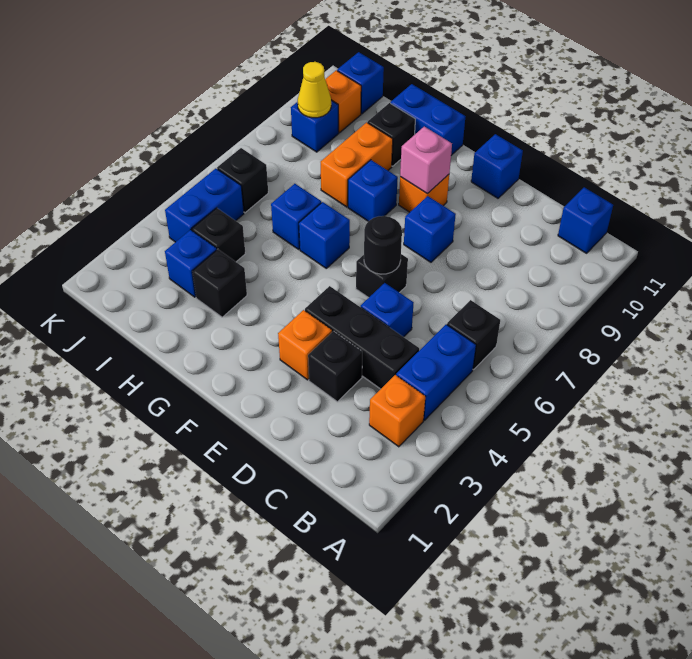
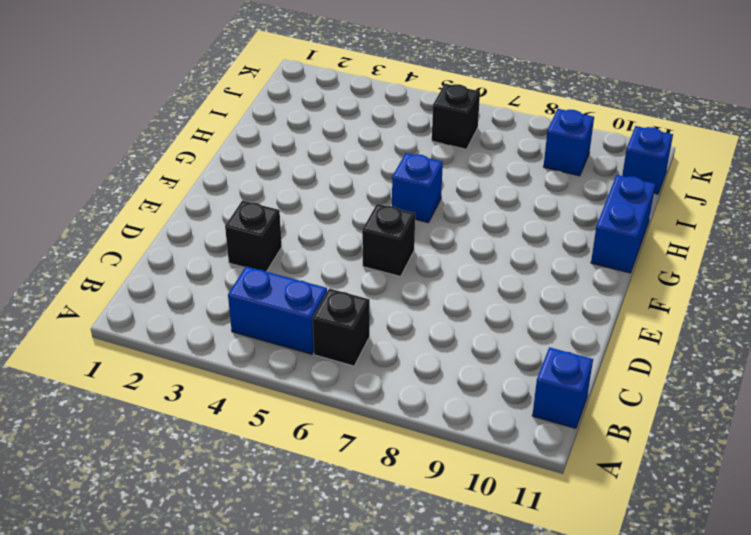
none -> orange brick B3 level 1
none -> black brick C4:E4 level 1
none -> blue brick D5 level 1

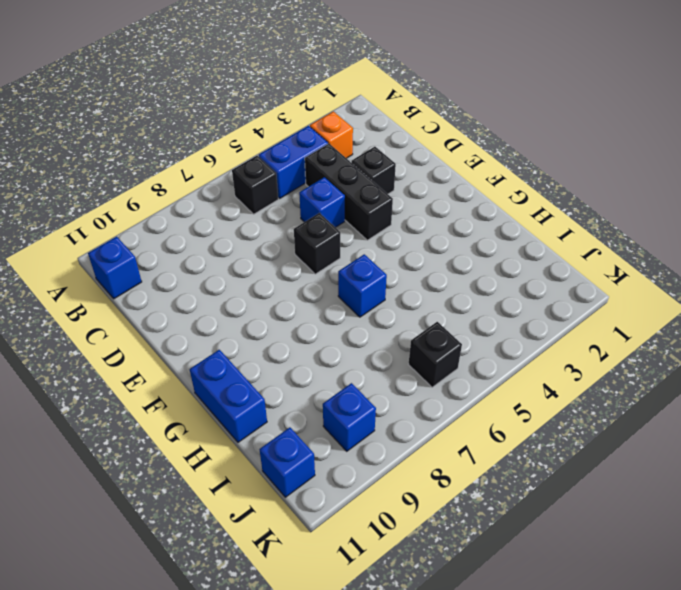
none -> orange brick E3 level 1
none -> blue brick E8 level 1
none -> blue brick E11 level 1

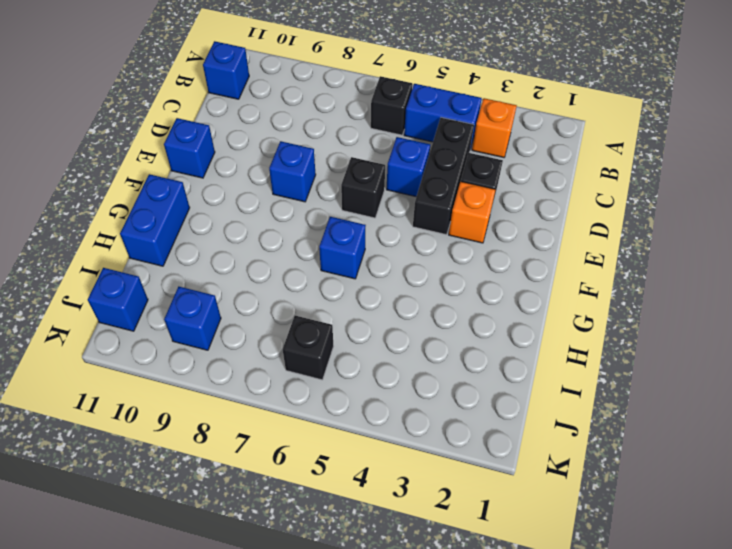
none -> orange brick F9 level 1
none -> blue brick G8 level 1
none -> black brick H3 level 1

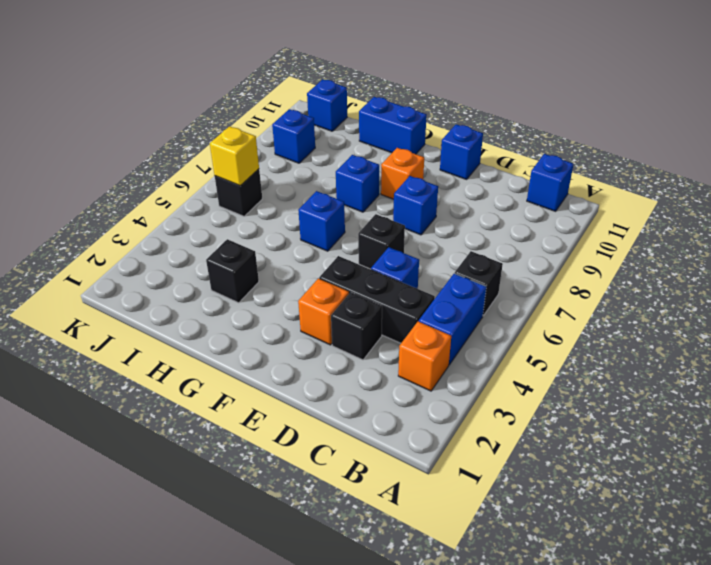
yellow brick J6 level 2 -> none
none -> blue brick H6 level 1
none -> orange brick H8:H9 level 1
none -> black brick H10 level 1

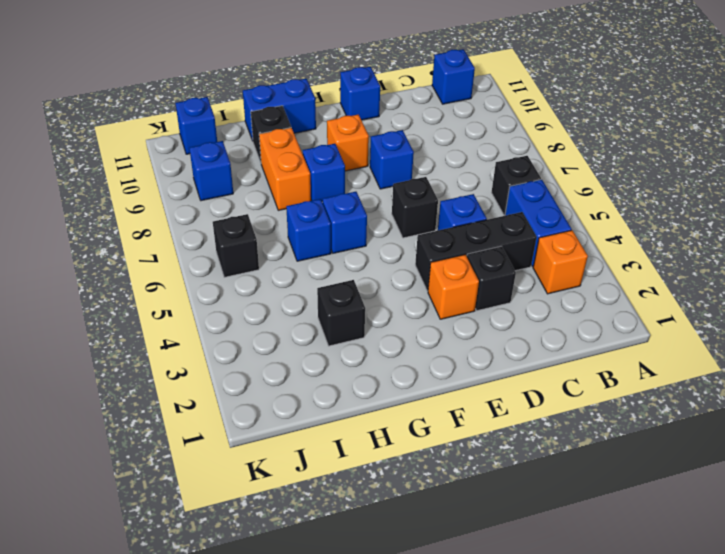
none -> blue brick I3 level 1
none -> black brick I4 level 1
none -> blue brick J4:J5 level 1

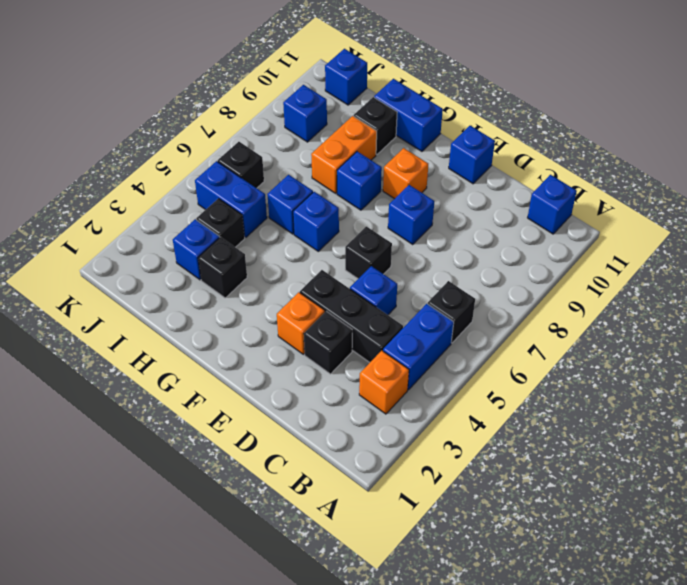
blue brick I5:J5 level 1 -> blue brick J4:J5 level 1
none -> orange brick J10 level 1
none -> black round brick E6 level 2
none -> pink brick F9 level 2

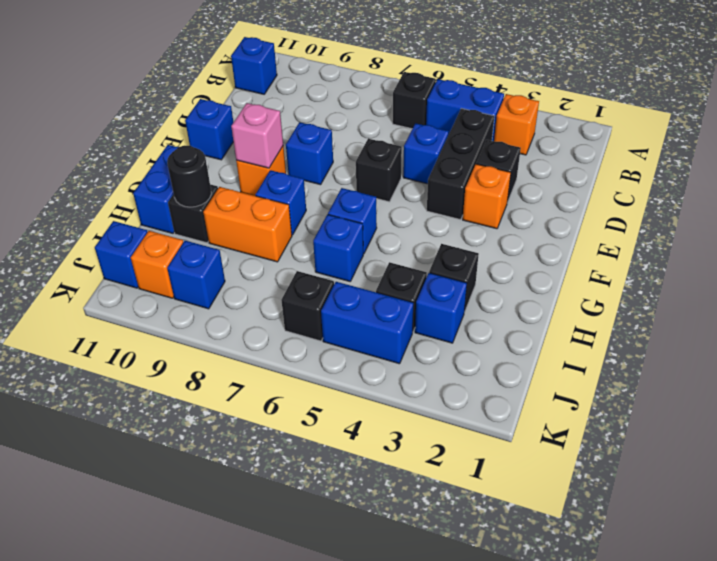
black round brick H10 level 2 -> black round brick E6 level 2
none -> yellow cone J9 level 2

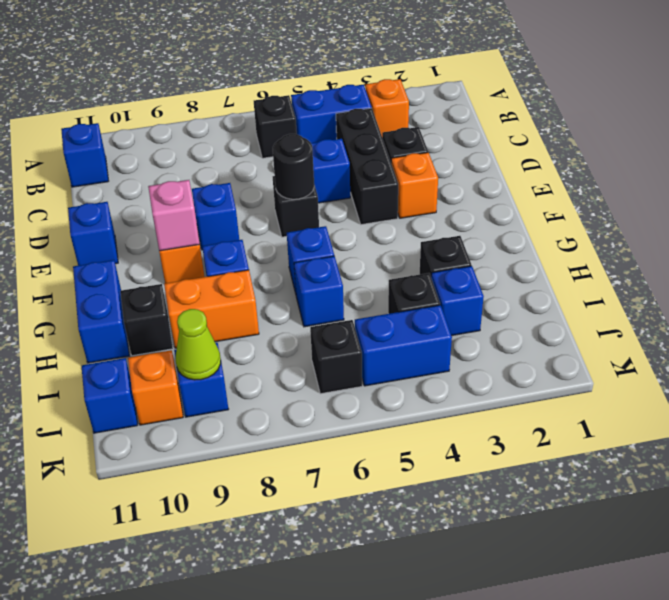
lime cone J9 level 2 -> yellow cone J9 level 2

